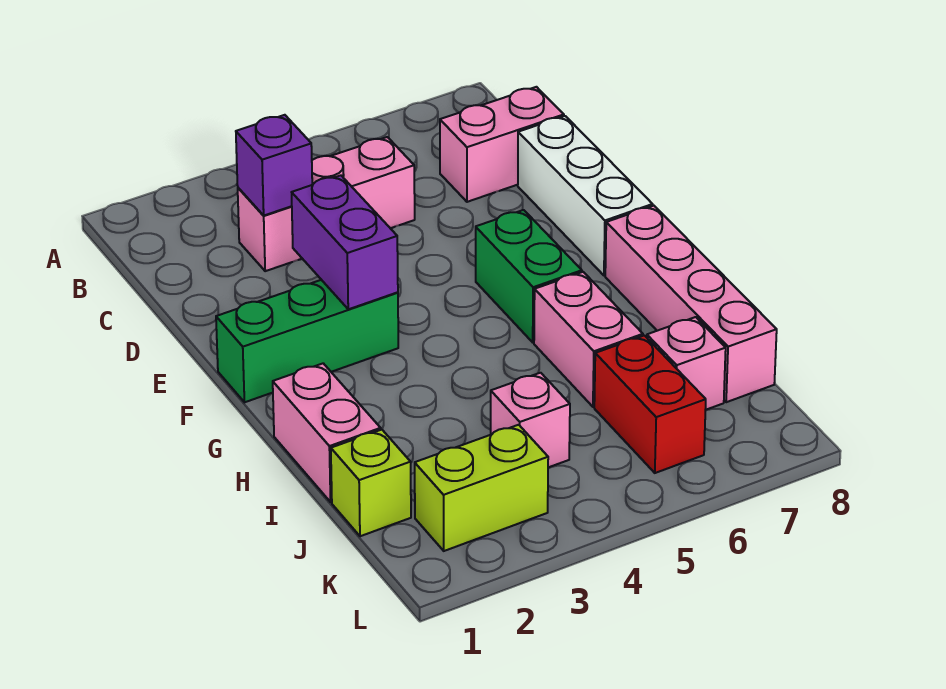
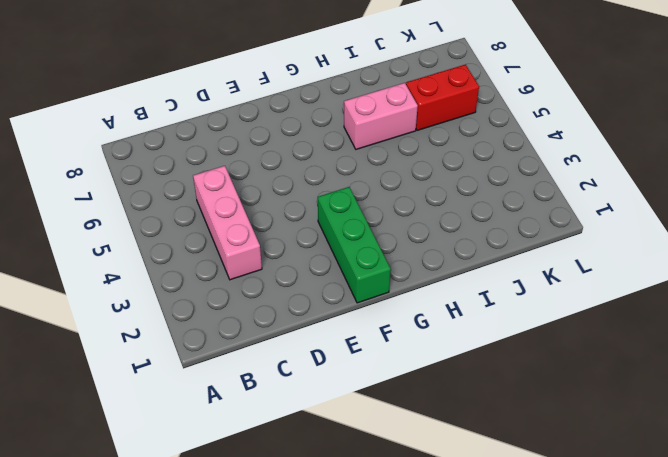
none -> pink brick C7:C8 level 1
none -> white brick D8:F8 level 1
none -> green brick F6:G6 level 1

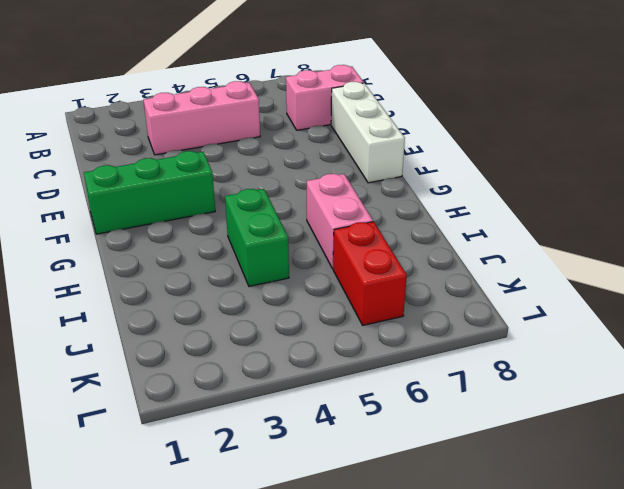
green brick H4:I4 level 1 -> green brick F6:G6 level 1
none -> pink brick G8:J8 level 1
none -> pink brick H1:I1 level 1
none -> lime brick J1 level 1

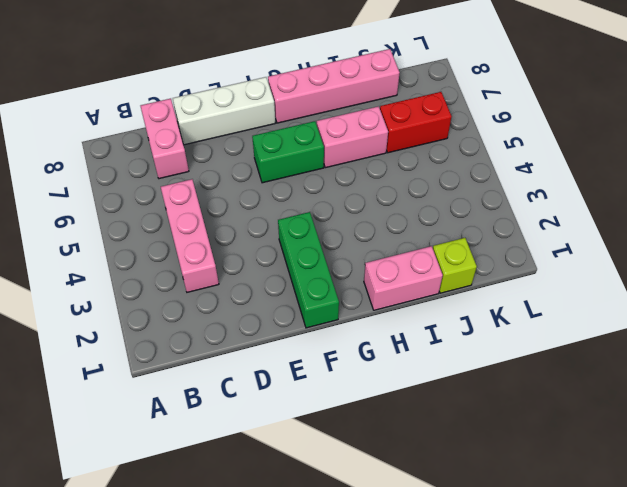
none -> pink brick J4 level 1
none -> pink brick J7 level 1
none -> lime brick K2:K3 level 1

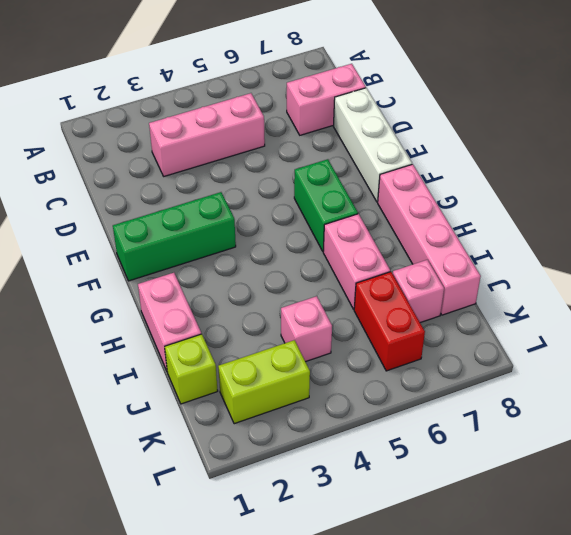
none -> purple brick C3 level 2
none -> purple brick E3:F3 level 2

